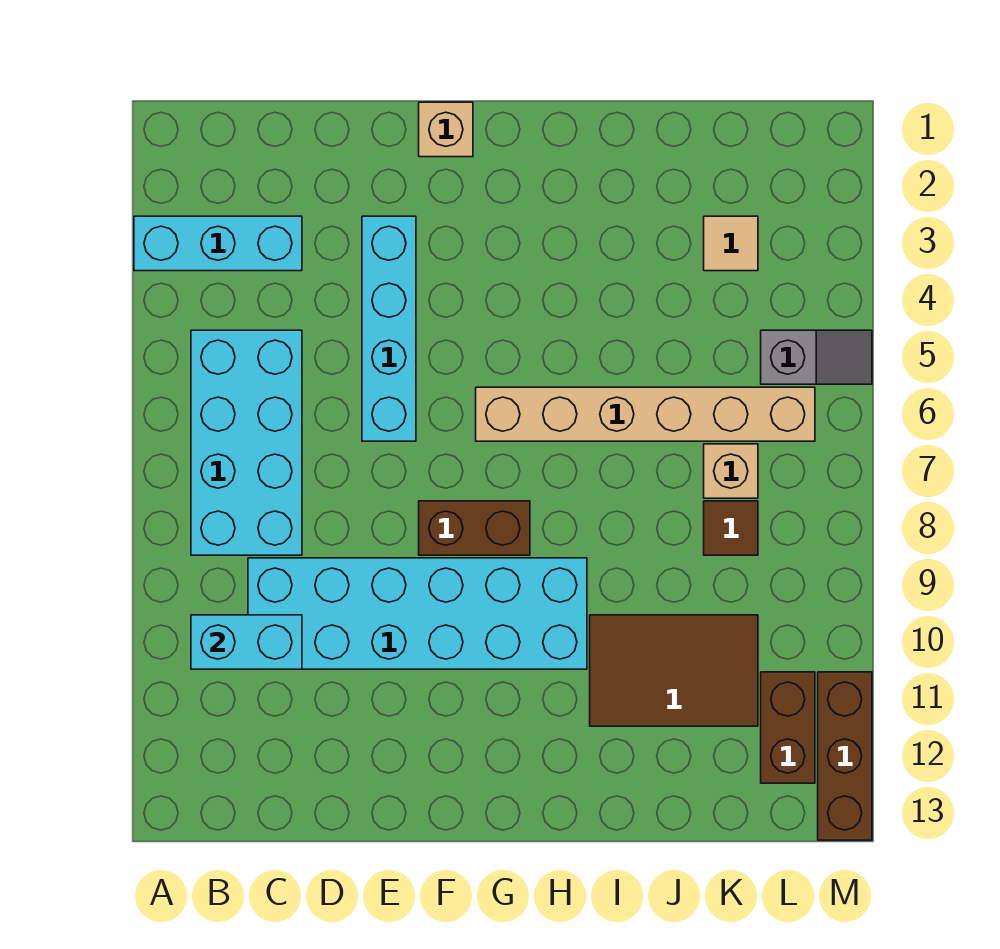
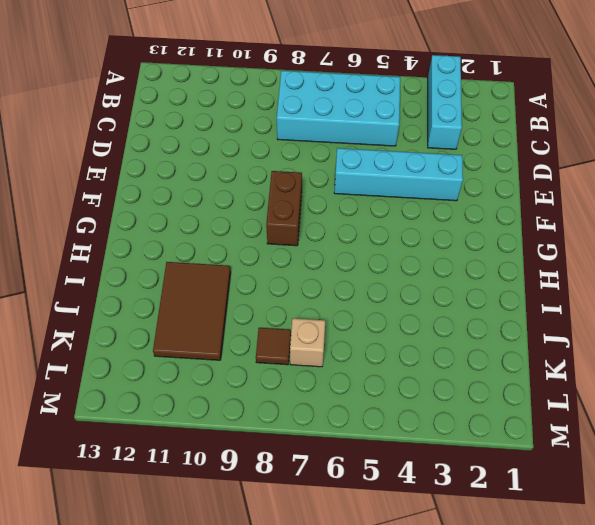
none -> cyan brick C9:H10 level 1
none -> tan brick F1 level 1
none -> tan brick G6:L6 level 1

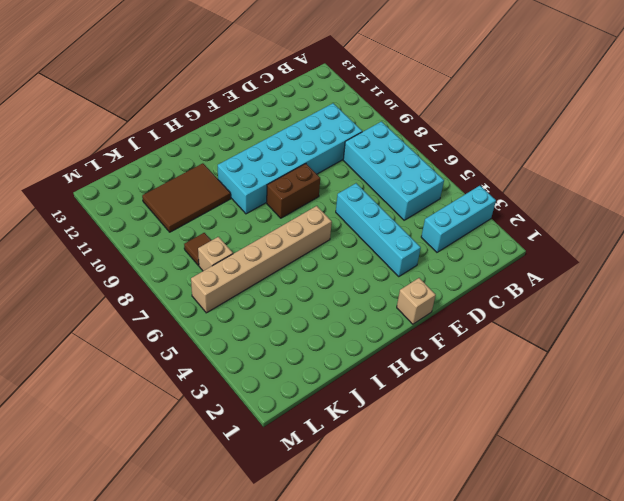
none -> tan tile K3 level 1
none -> grey slope L5:M5 level 1 top L
none -> brown brick L11:L12 level 1

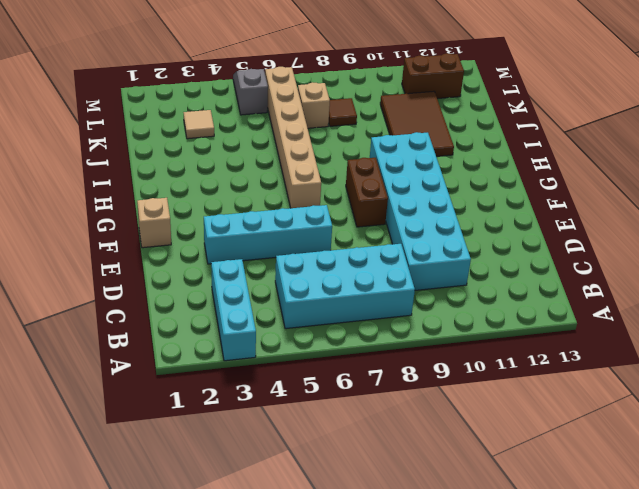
none -> brown brick M11:M13 level 1
none -> cyan brick B10:C10 level 2

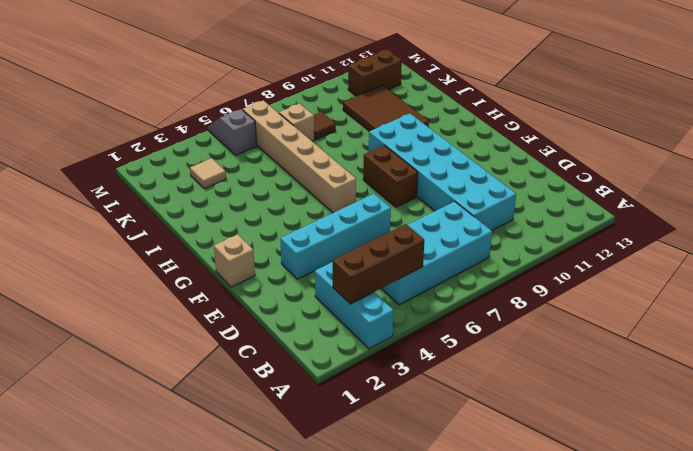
brown brick B3:B5 level 2 -> brown brick M11:M13 level 1
none -> cyan brick B10:C10 level 2

